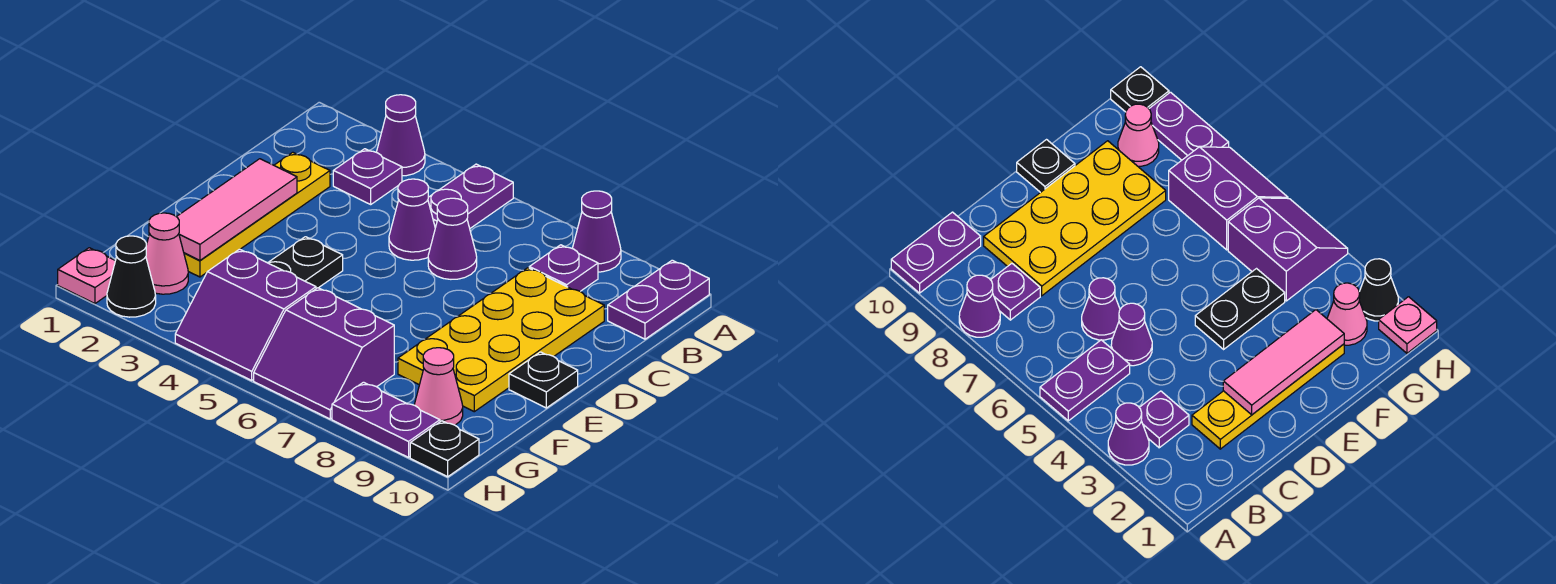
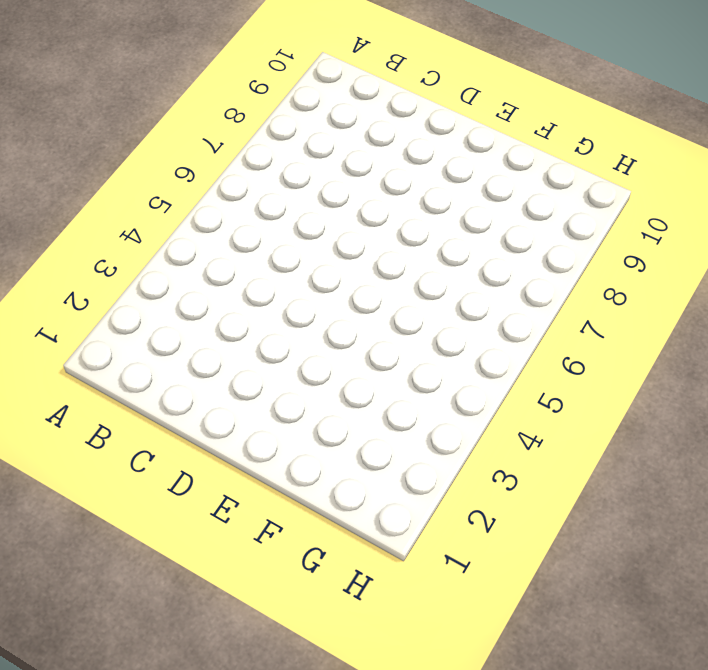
none -> purple cone A3 level 1
none -> purple plate A5:B5 level 1
none -> purple cone A8 level 1

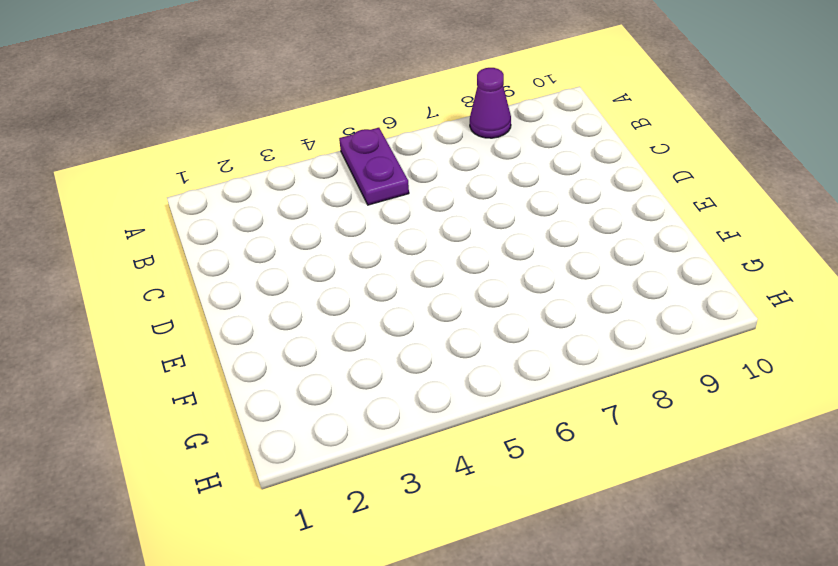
none -> purple cone A3 level 1
none -> purple plate A10:B10 level 1
none -> purple plate B3 level 1

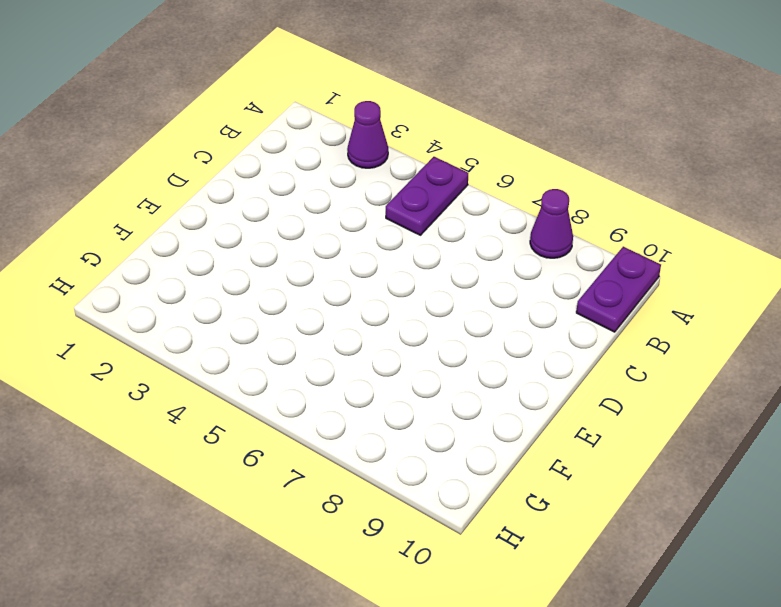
none -> purple plate B3 level 1
none -> purple plate B8 level 1
none -> yellow plate C2:F2 level 1

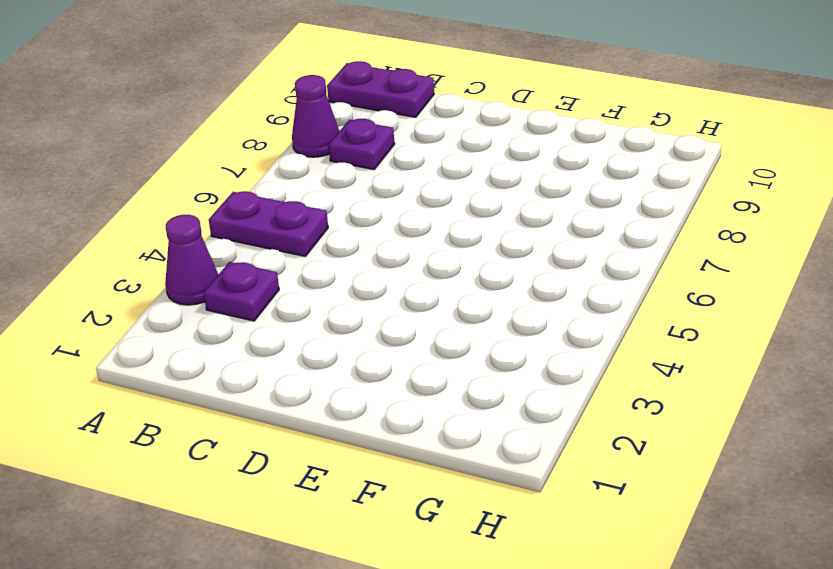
none -> yellow plate C2:F2 level 1
none -> purple cone C5 level 1
none -> purple cone C6 level 1

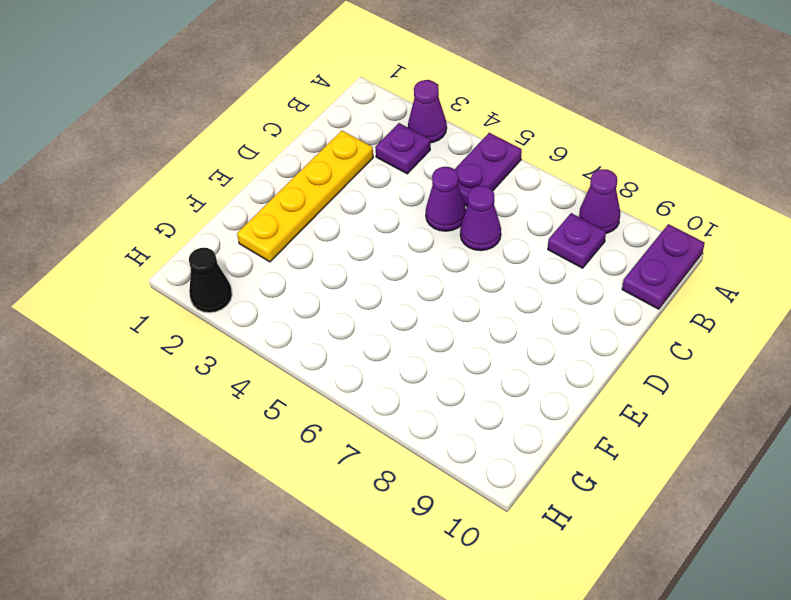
none -> yellow plate C8:F9 level 1
none -> black plate E4:F4 level 1
none -> black plate E10 level 1

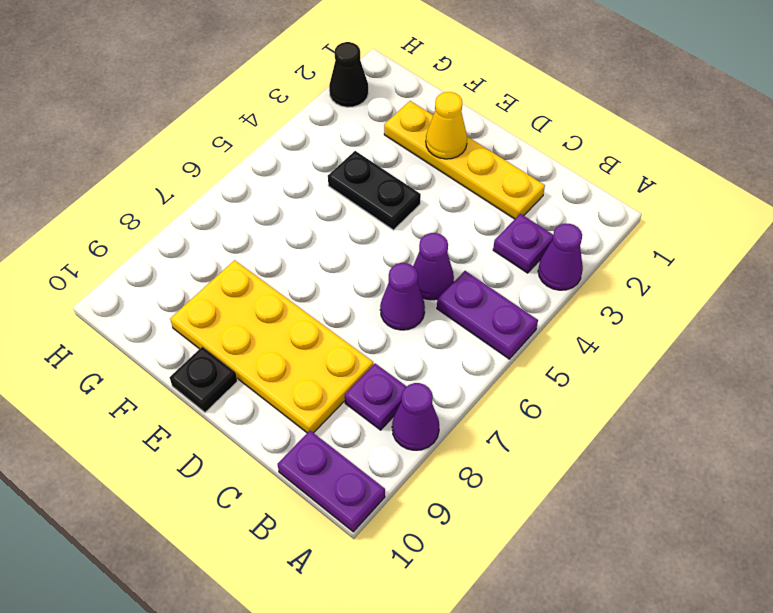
yellow cone E2 level 2 -> pink tile D2:F2 level 2
none -> pink cone G2 level 1
none -> purple slope G4:H5 level 1 top G
none -> purple slope G6:H7 level 1 top G

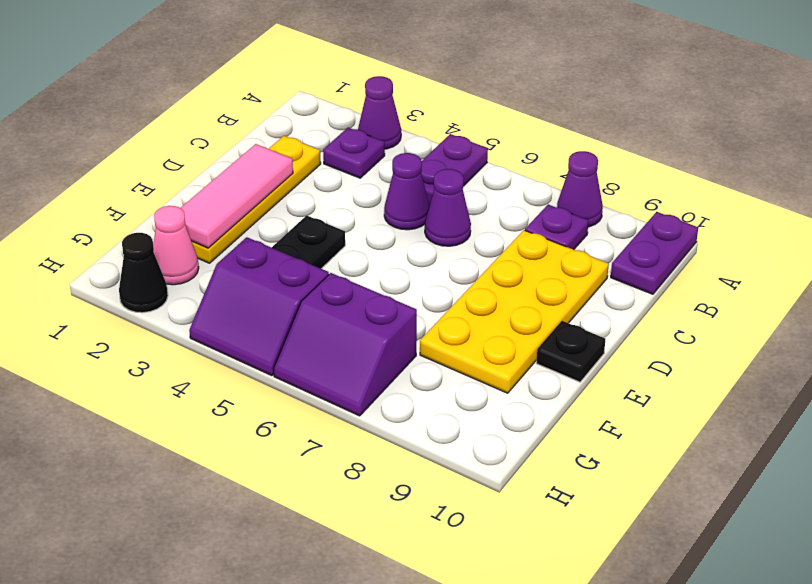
none -> pink cone G9 level 1
none -> pink plate H1 level 1
none -> purple plate H8:H9 level 1

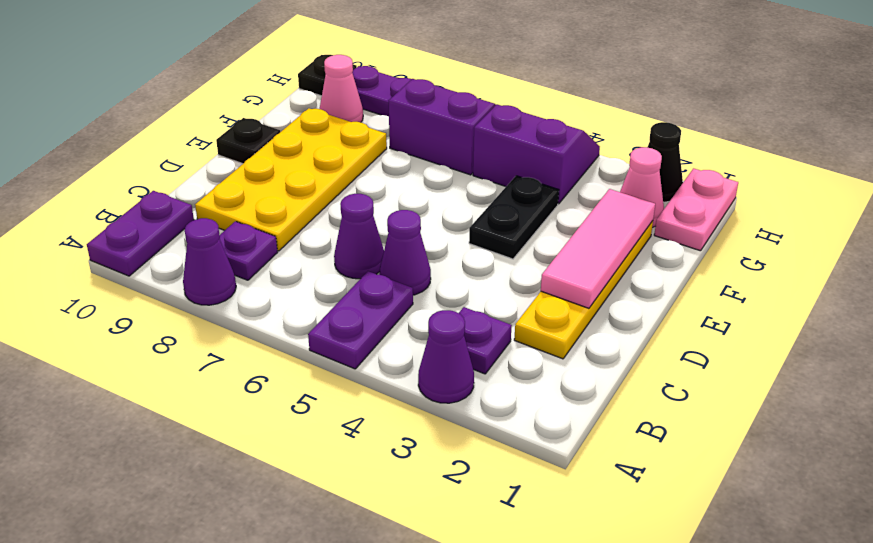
pink plate G1:H1 level 1 -> pink plate H1 level 1

